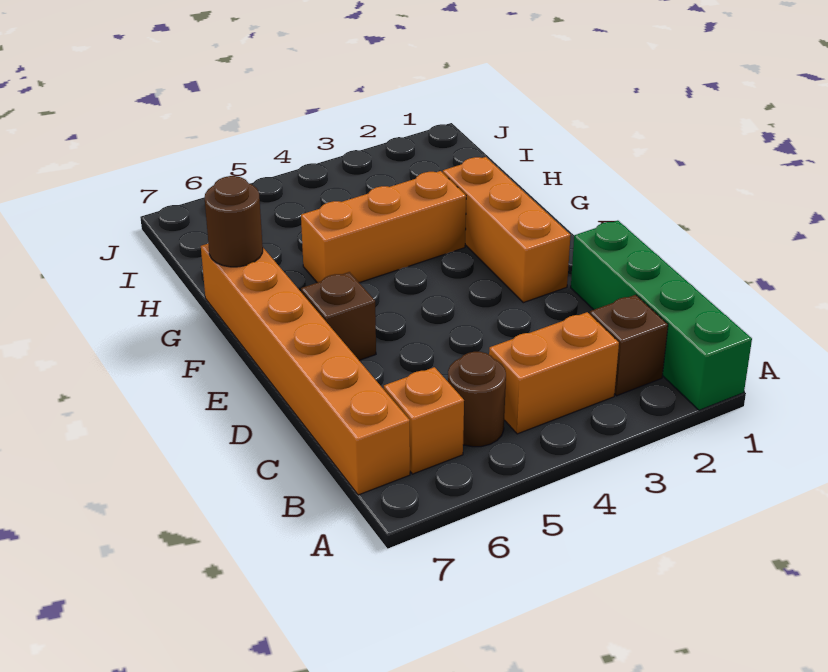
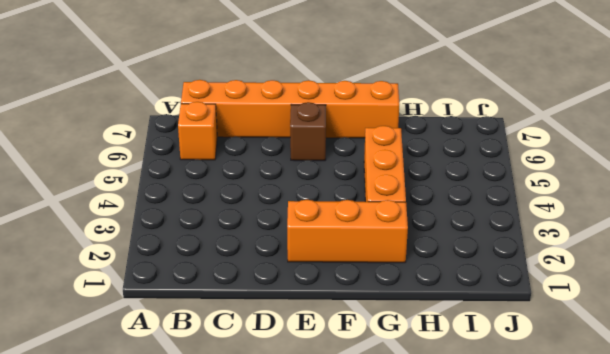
none -> green brick A1:D1 level 1
none -> brown brick B2 level 1

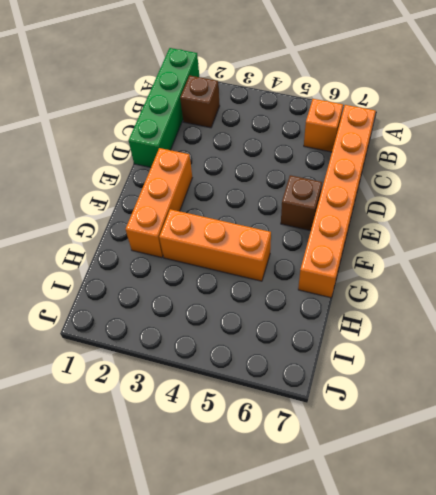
none -> orange brick B3:B4 level 1
none -> brown round brick B5 level 1

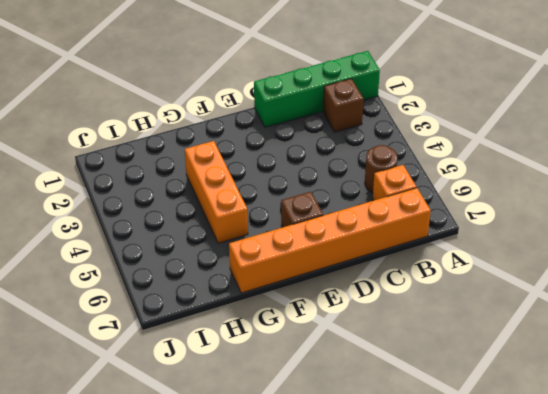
none -> orange brick B3:B4 level 1
none -> orange brick E2:G2 level 1

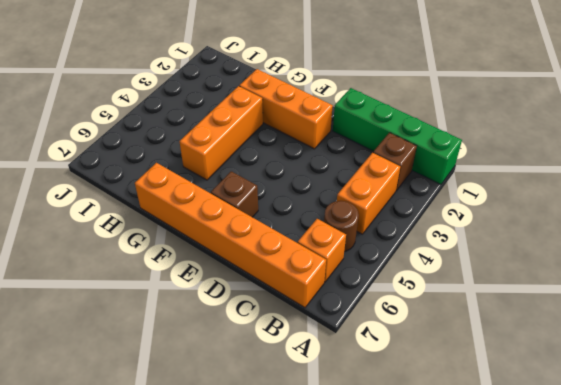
none -> brown round brick G7 level 2

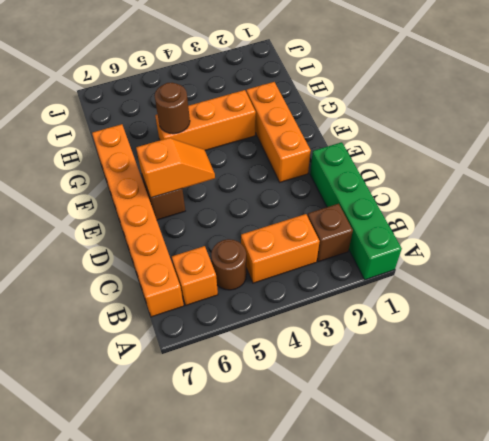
orange slope E5:E6 level 2 top 6 -> none
brown round brick G5 level 2 -> brown round brick G7 level 2

